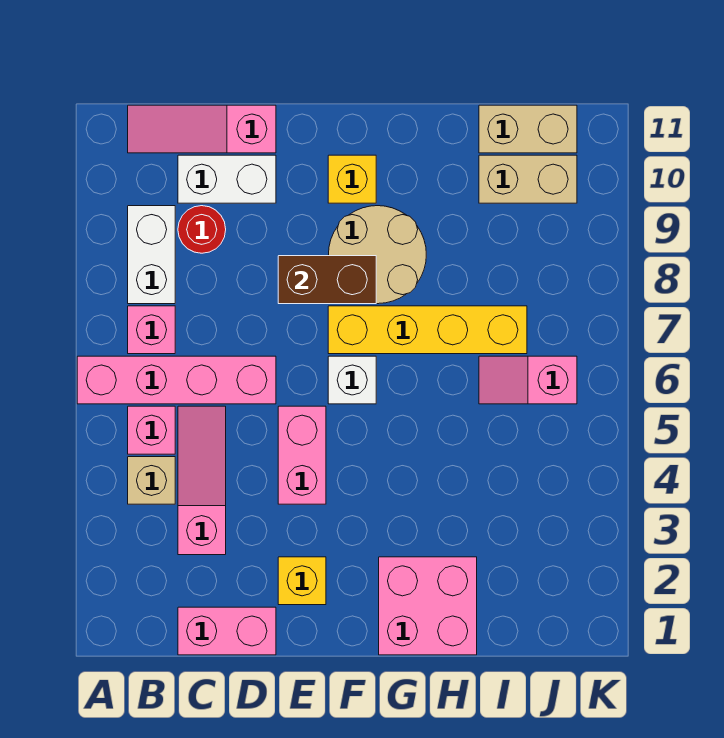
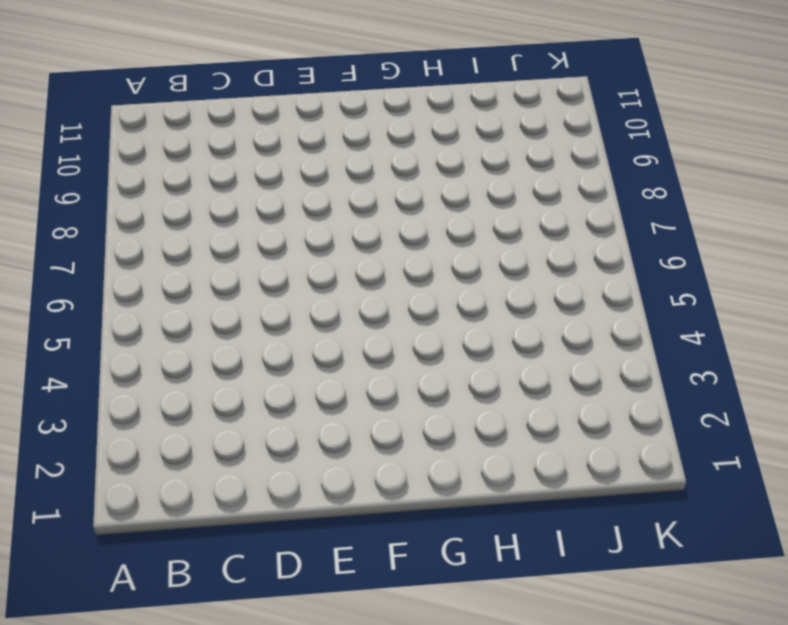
none -> pink brick A6:D6 level 1
none -> tan brick B4 level 1
none -> pink brick B5 level 1

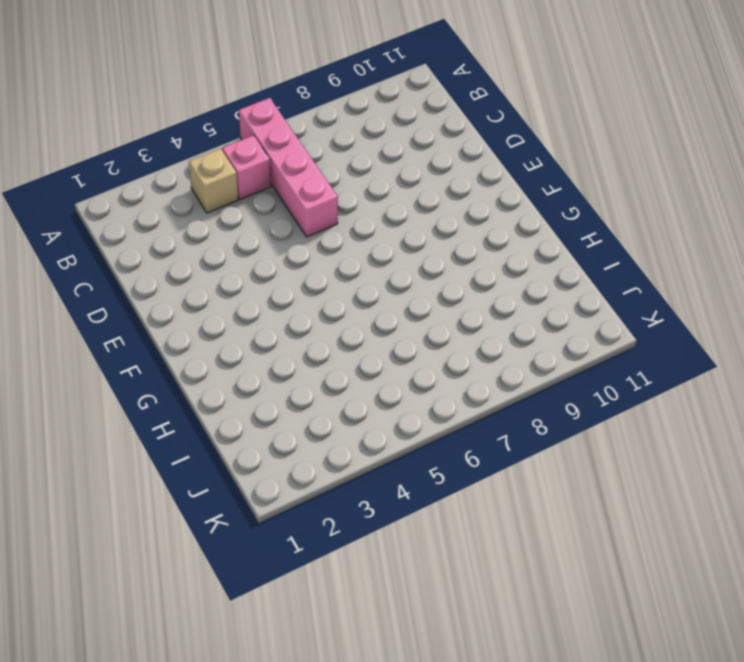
none -> pink brick B7 level 1
none -> white brick B8:B9 level 1
none -> pink slope B11:D11 level 1 top D

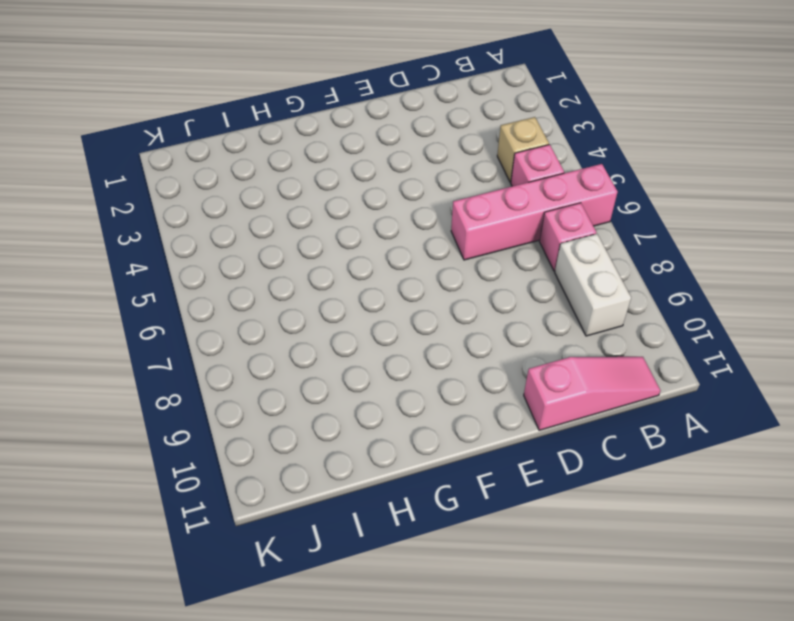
none -> pink brick C1:D1 level 1
none -> pink slope C3:C5 level 1 top 3
none -> red round brick C9 level 1

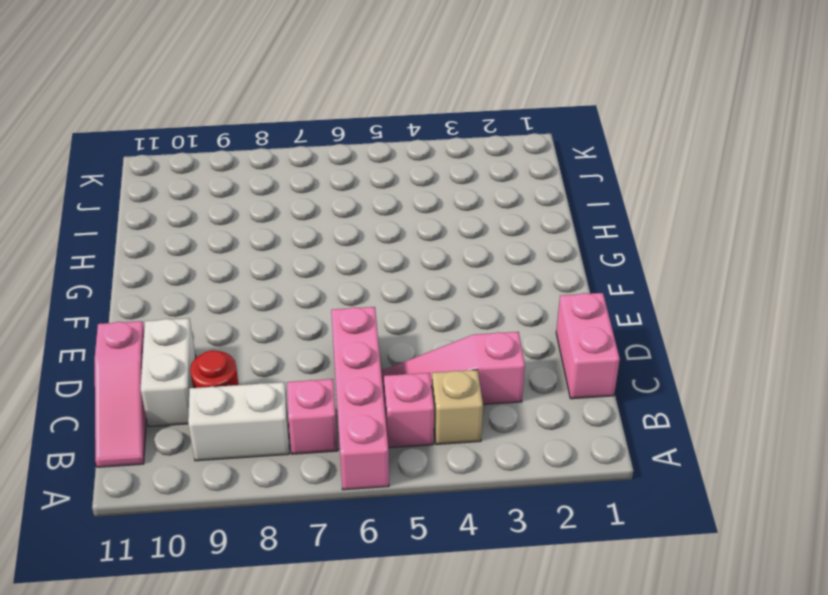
none -> yellow brick E2 level 1
none -> pink brick E4:E5 level 1
none -> white brick F6 level 1

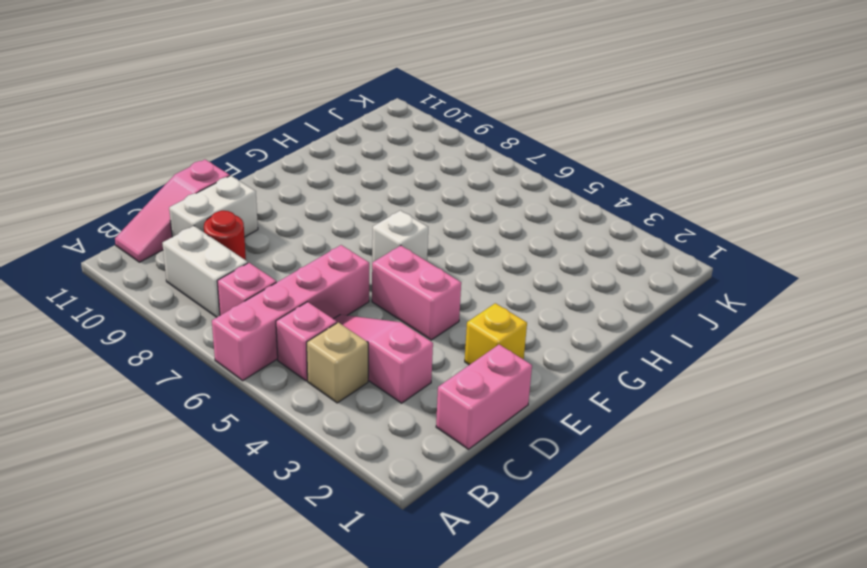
none -> yellow brick F7:I7 level 1
none -> tan round brick F8:G9 level 1
none -> yellow brick F10 level 1

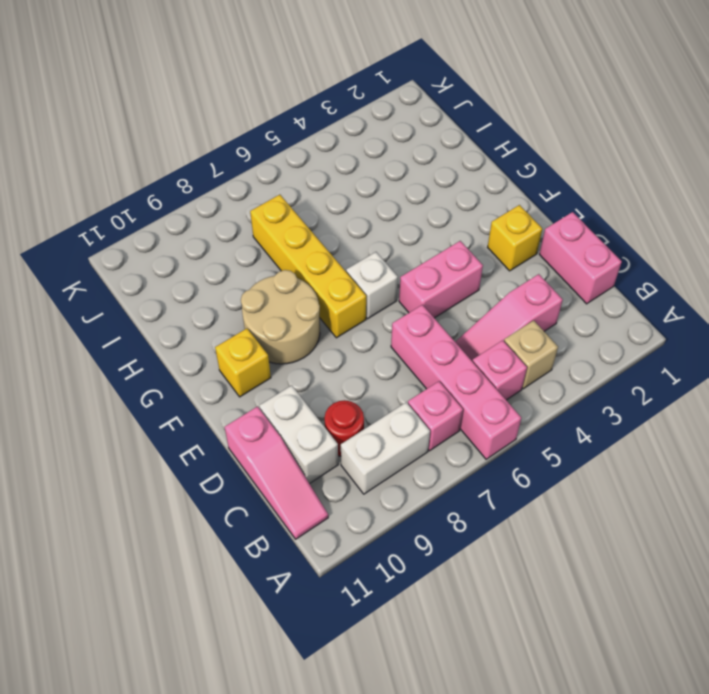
none -> pink brick G1:H2 level 1
none -> pink slope I6:J6 level 1 top J
none -> tan brick I10:J10 level 1

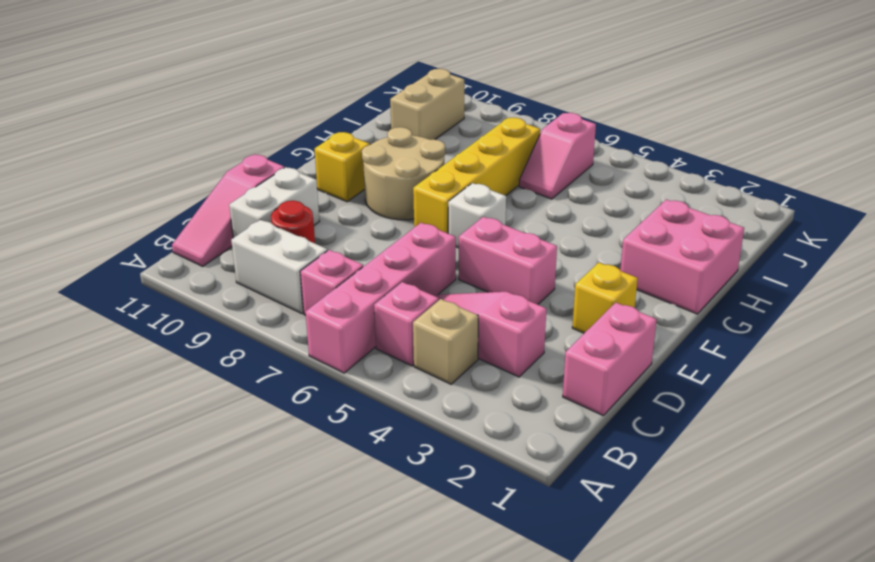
none -> tan brick I11:J11 level 1
none -> brown brick E8:F8 level 2

